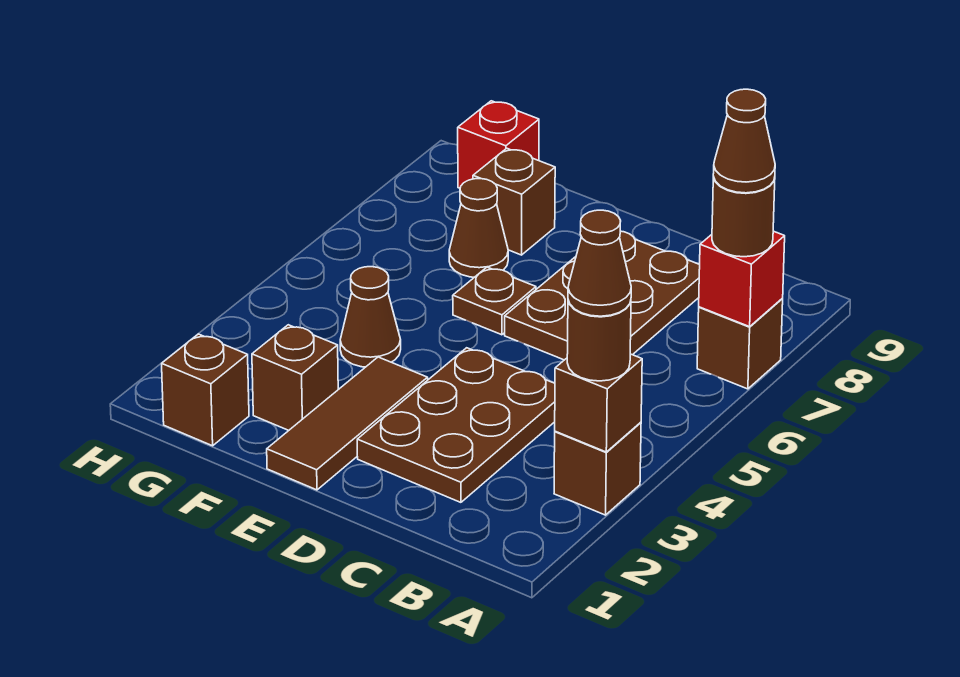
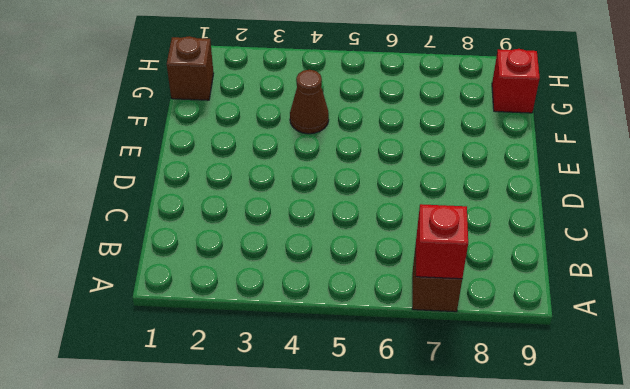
none -> brown brick A3 level 1
none -> brown plate C2:D4 level 1
none -> brown plate C6:D8 level 1

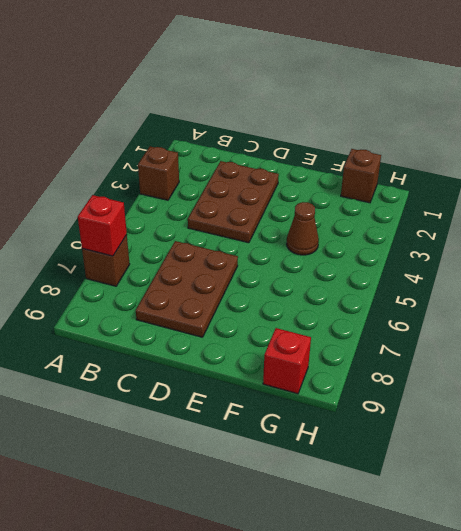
none -> brown tile E1:E3 level 1
none -> brown plate E6 level 1
none -> brown brick F2 level 1

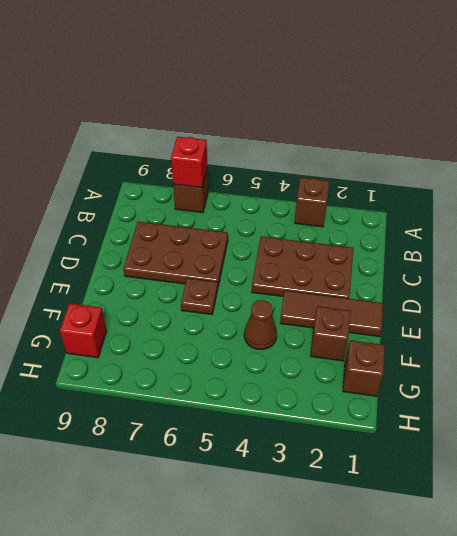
none -> brown cone F7 level 1
none -> brown brick F8 level 1
none -> brown brick A3 level 2

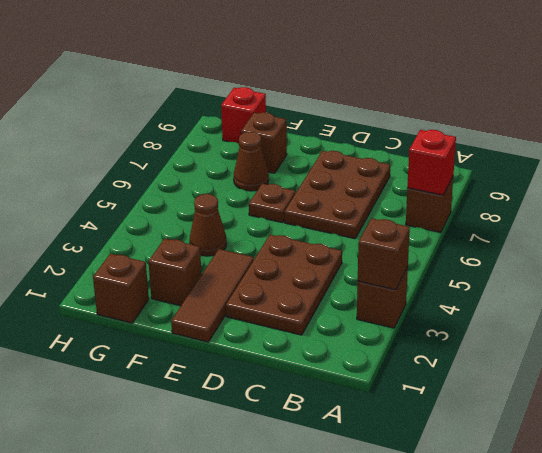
none -> brown round brick A3 level 3
none -> brown round brick A7 level 3
none -> brown cone A3 level 4

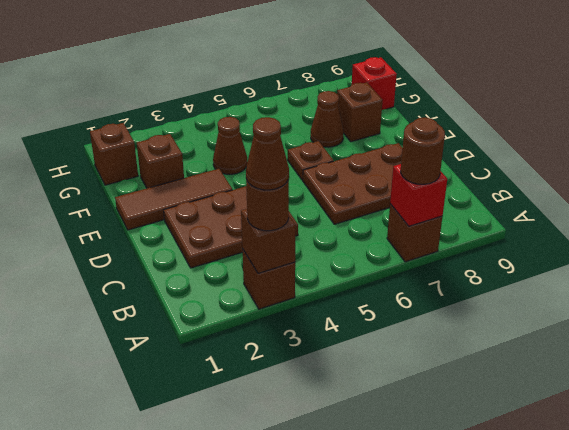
none -> brown cone A7 level 4

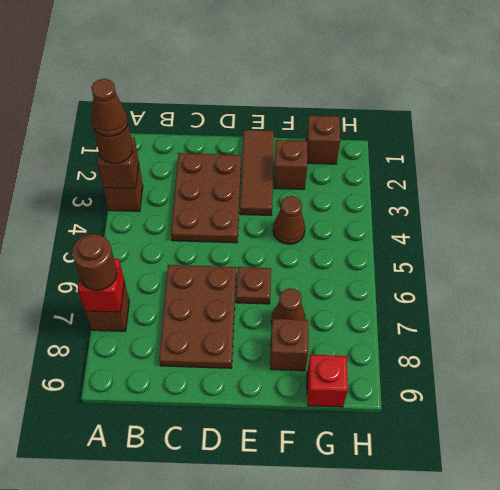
none -> brown cone A7 level 4

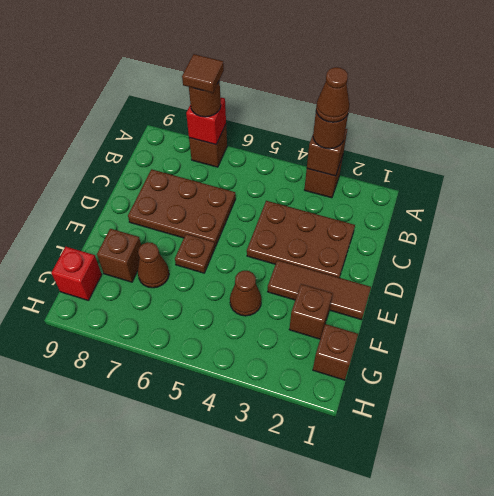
brown tile A7 level 4 -> brown cone A7 level 4

